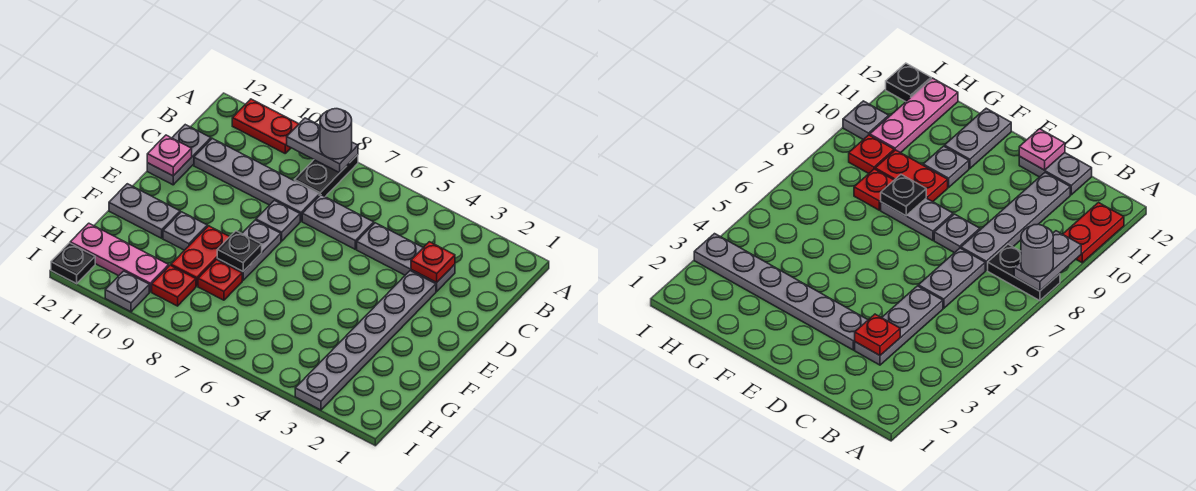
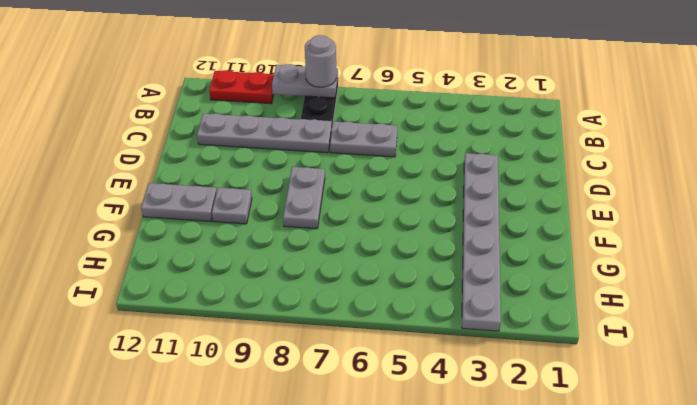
none -> grey plate C3:C5 level 1
none -> grey plate C12:D12 level 1
none -> grey plate D8 level 1

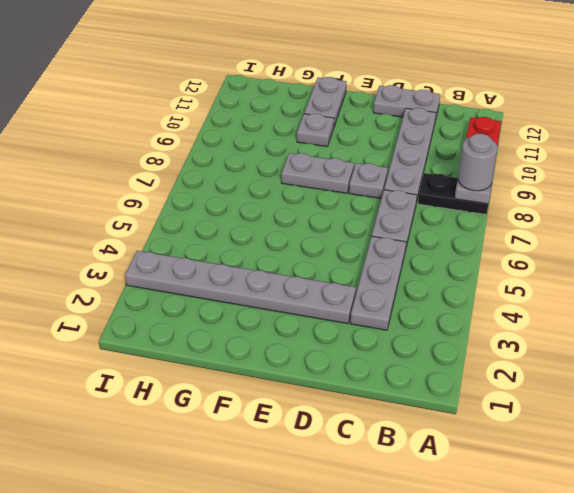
none -> red plate F9:G9 level 1
none -> red plate G8 level 1
none -> red plate H9 level 1

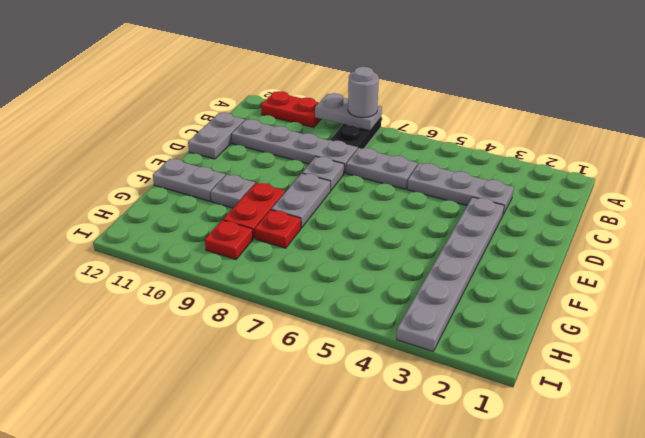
none -> pink plate H10:H12 level 1
none -> grey plate I10 level 1
none -> black plate I12 level 1

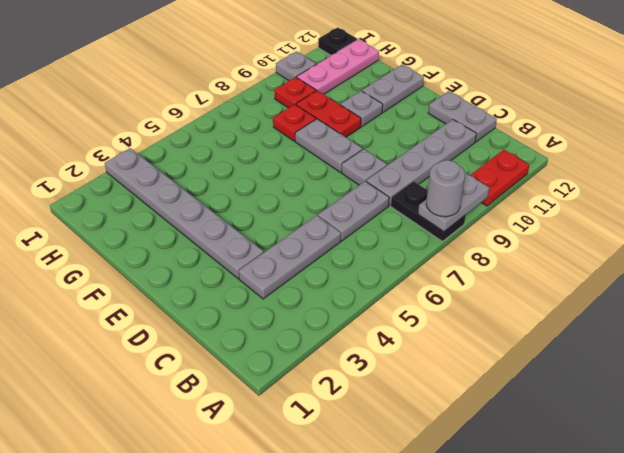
none -> red plate C3 level 2
none -> pink plate D12 level 2
none -> black plate F8 level 2

